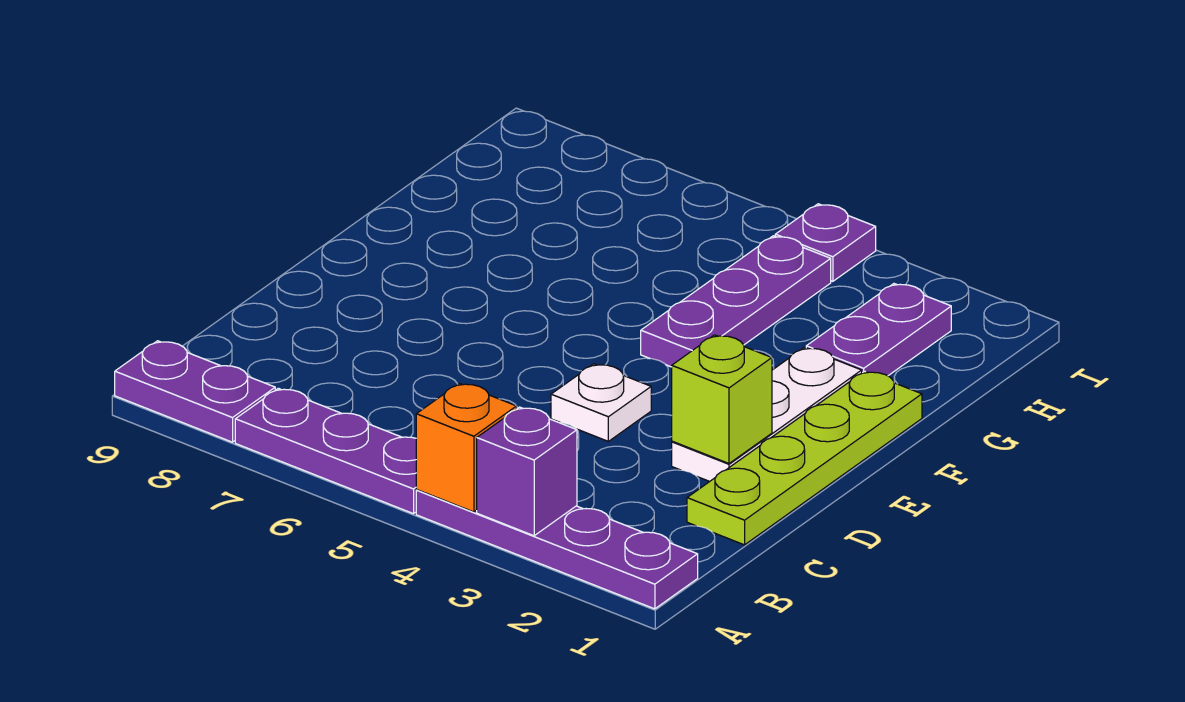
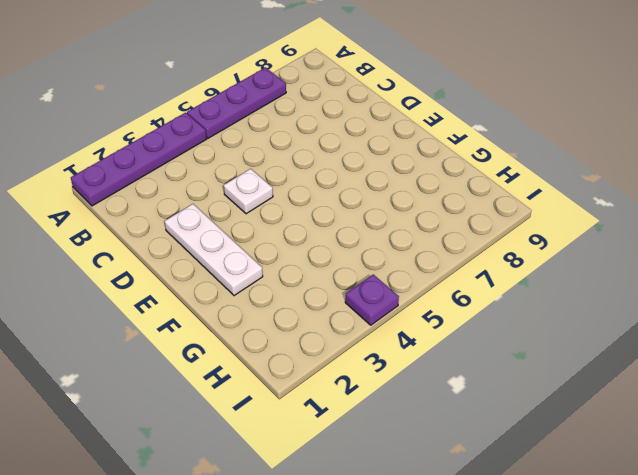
none -> purple plate A8:A9 level 1
none -> lime plate C1:F1 level 1
none -> purple plate F4:H4 level 1

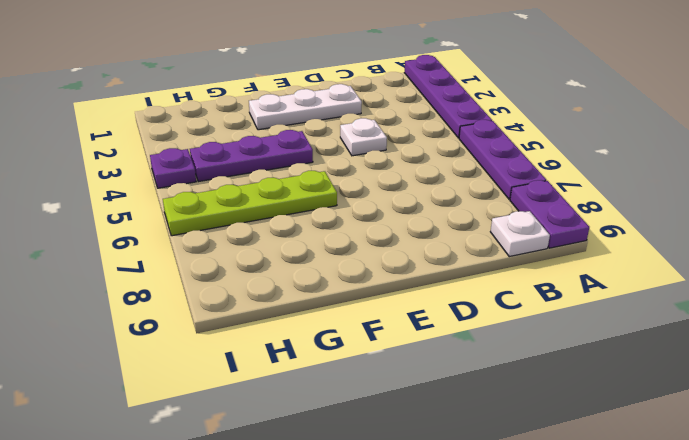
white plate B9 level 1 -> none
lime plate F6:I6 level 1 -> lime plate C1:F1 level 1
none -> purple plate G2:H2 level 1
none -> purple brick A3 level 2
none -> orange brick A4 level 2

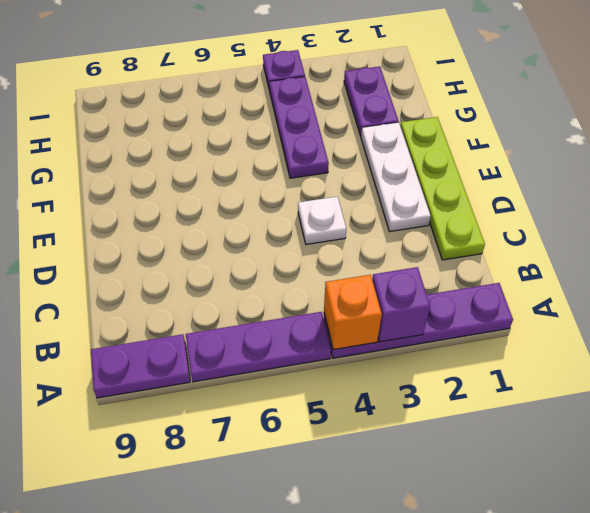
none -> lime brick D2 level 2

